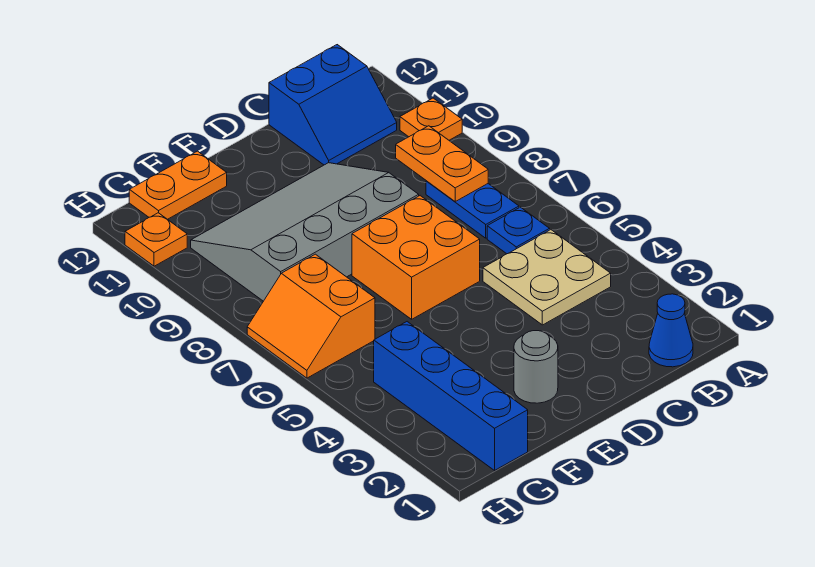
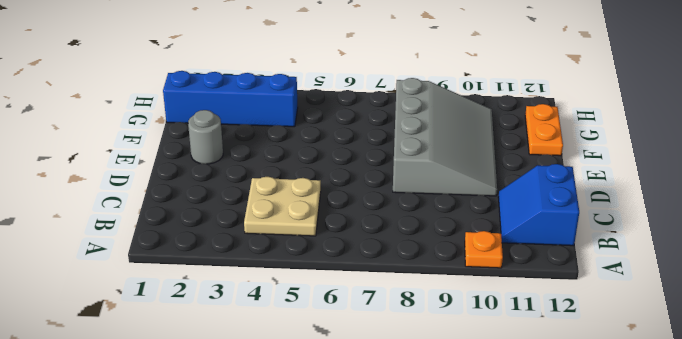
none -> blue cone B1 level 1
none -> blue plate B6 level 1
none -> blue plate B7:B8 level 1

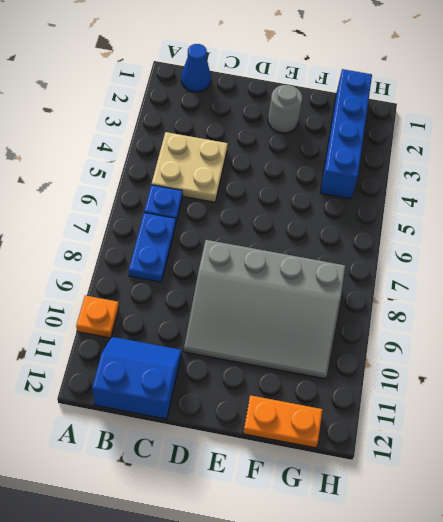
none -> orange brick D6:E7 level 1
none -> orange slope G6:H7 level 1 top G
none -> orange plate H11 level 1

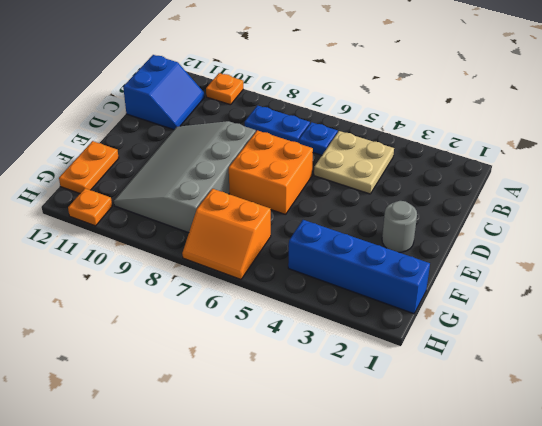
none -> blue cone B1 level 1
none -> orange plate B8:B9 level 2

